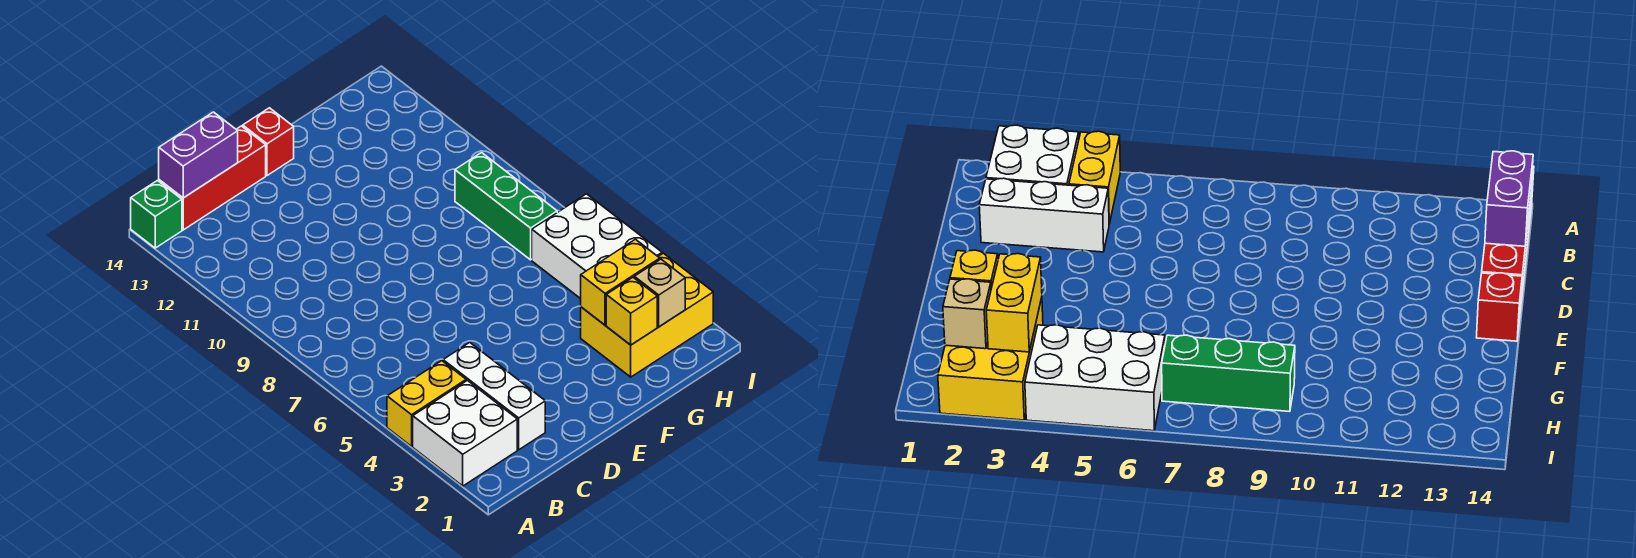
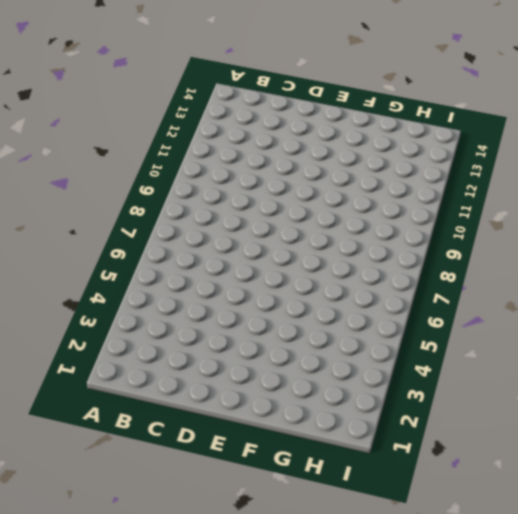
none -> white brick A2:B3 level 1
none -> yellow brick A4:B4 level 1
none -> green brick A14 level 1

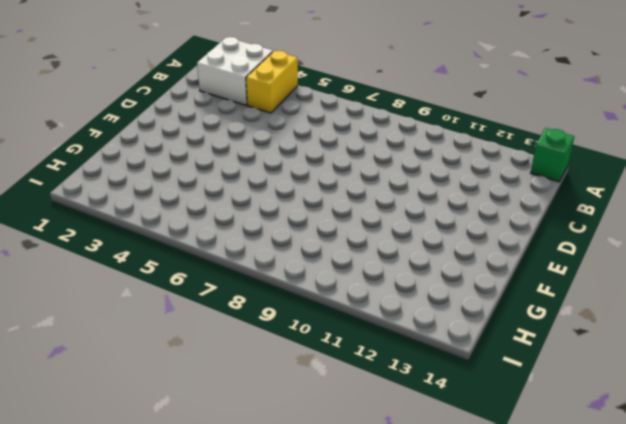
none -> red brick B14:D14 level 1
none -> white brick C2:C4 level 1
none -> red brick E14 level 1

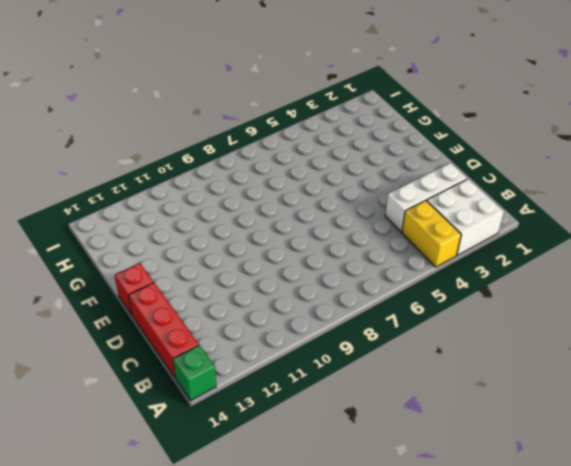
none -> yellow brick G2:I3 level 1
none -> white brick H4:I6 level 1
none -> green brick H7:H9 level 1

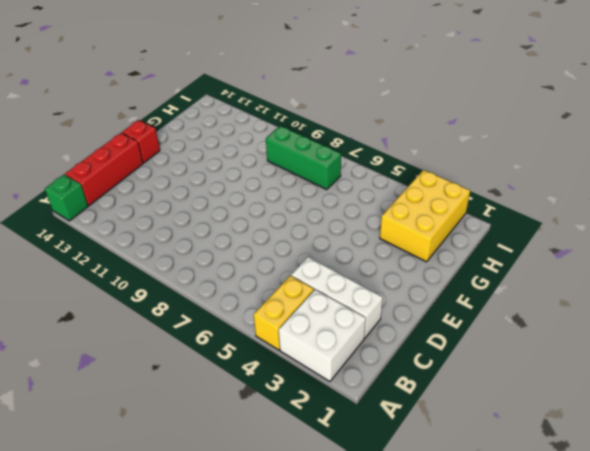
none -> white brick H4:I6 level 1
none -> purple brick B14:C14 level 2
none -> yellow brick G2 level 2

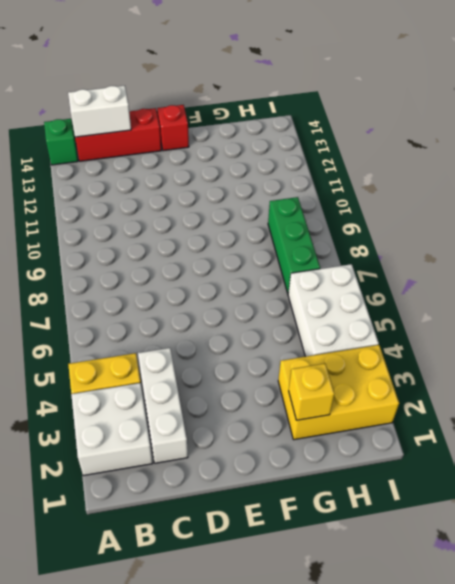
white brick B14:C14 level 2 -> purple brick B14:C14 level 2
none -> yellow brick G3:H3 level 2
none -> tan brick H2 level 2

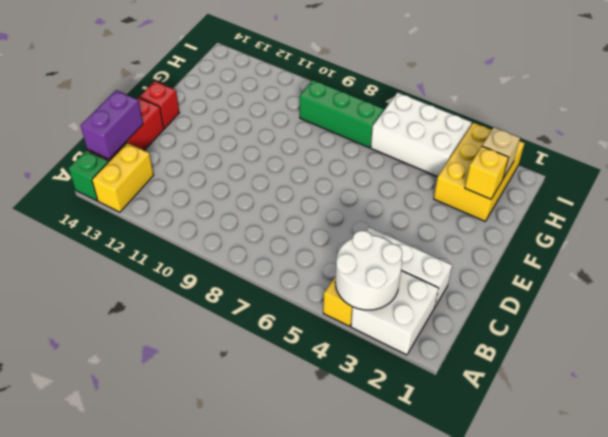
white round brick A3:B4 level 2 -> none
yellow brick A13:B13 level 1 -> yellow brick G3:H3 level 2

